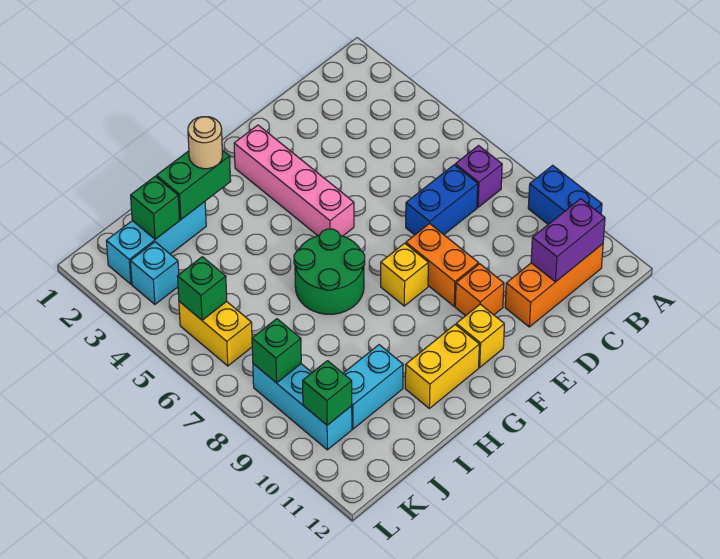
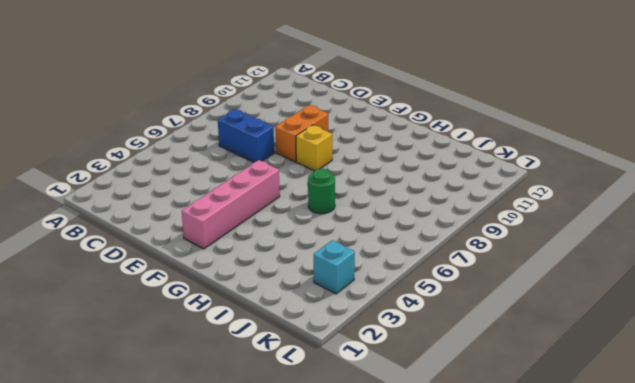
green round brick H6 level 1 -> green round brick G6:H7 level 1
none -> blue brick A9:A10 level 1
none -> purple brick B7 level 1
none -> orange brick B11:D11 level 1

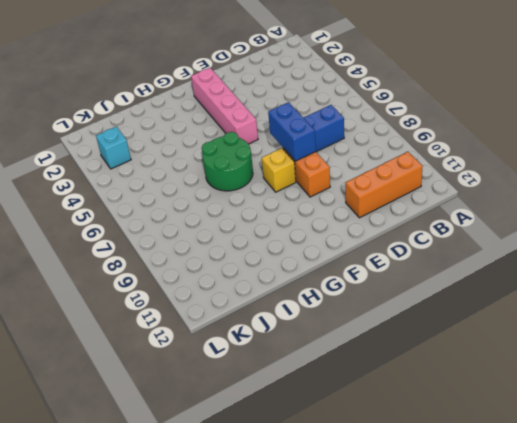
blue brick E7:E8 level 2 -> blue brick A9:A10 level 1
none -> purple brick B7 level 1
none -> orange brick E10 level 1
none -> yellow brick F11 level 1

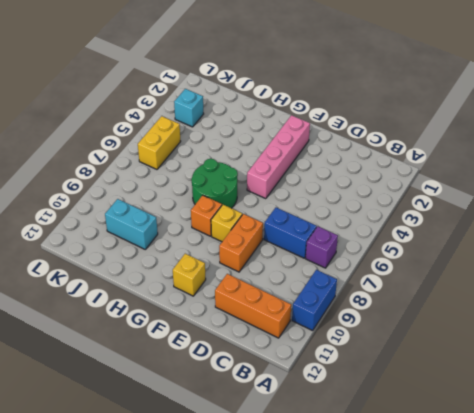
orange brick G8 level 1 -> orange brick E10 level 1
none -> yellow brick G11:H11 level 1
none -> cyan brick I2:K2 level 1
none -> cyan brick K8:K10 level 1

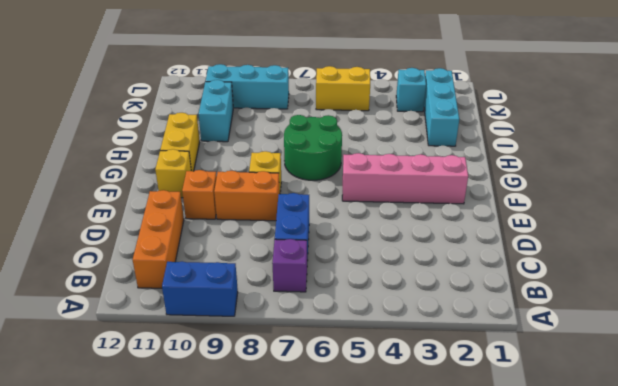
none -> purple brick B11:C11 level 2
none -> green brick H2:I2 level 2
none -> green brick J2 level 2

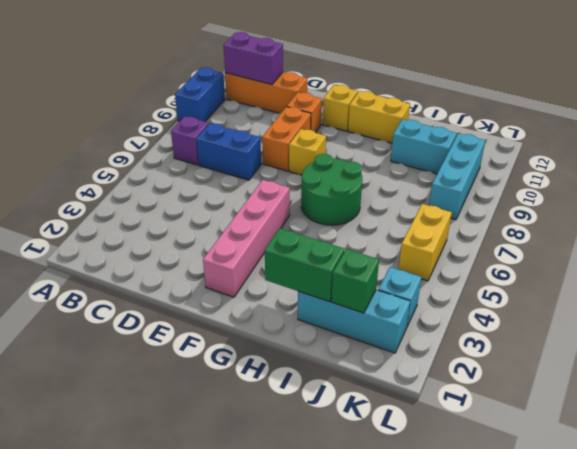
none -> green brick K5 level 2
none -> green brick K8 level 2
none -> green brick K10 level 2

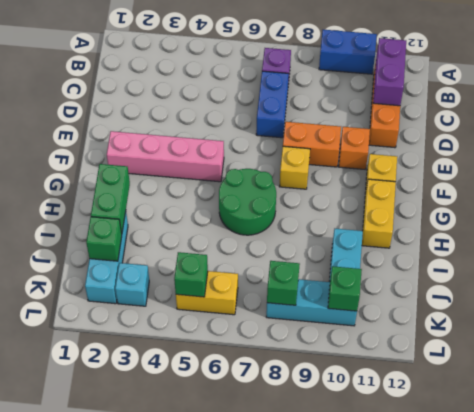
none -> tan round brick H2 level 3

